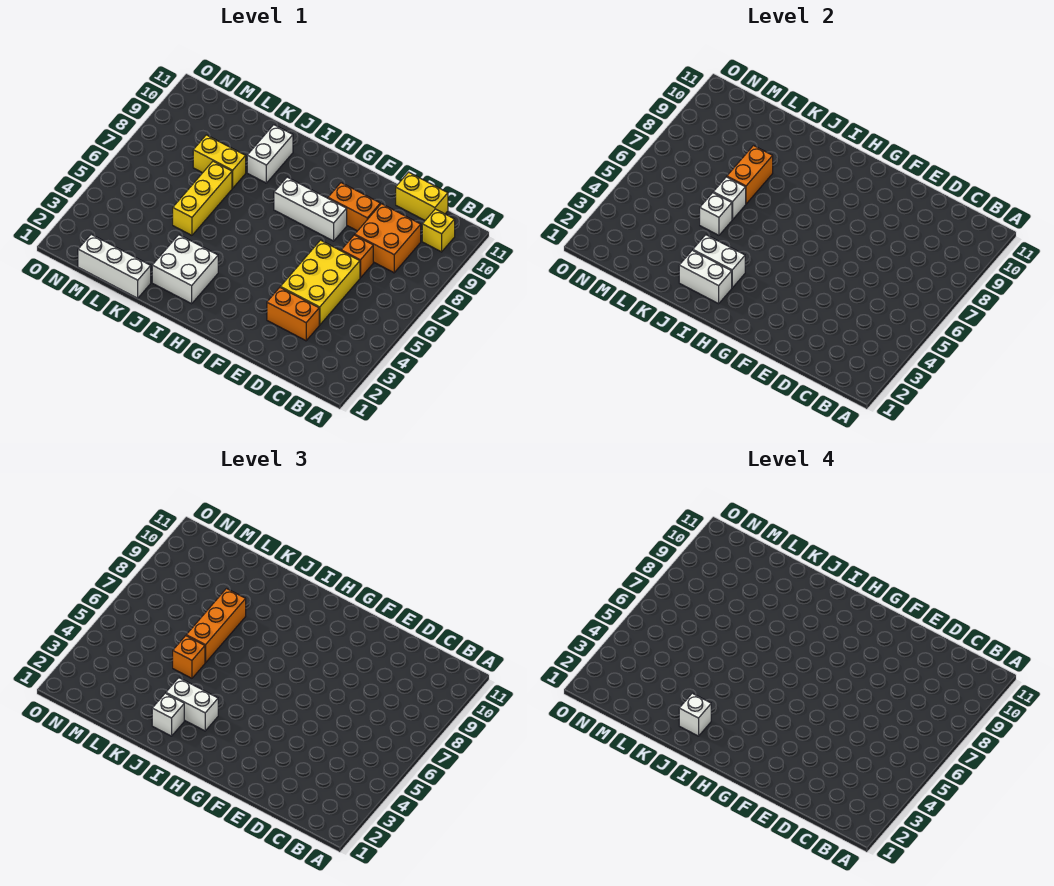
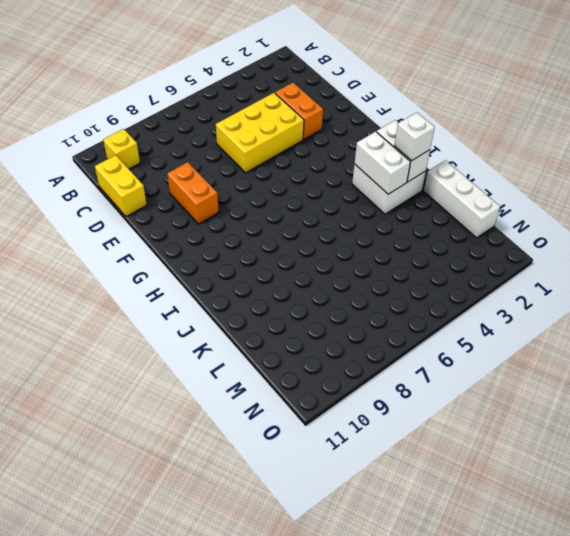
none -> orange brick C8:D9 level 1
none -> orange brick D7 level 1
none -> white brick F8:H8 level 1

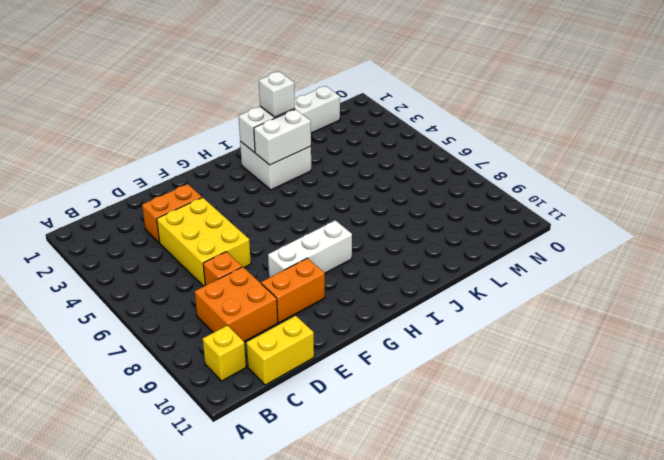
none -> white brick J9:J10 level 1
none -> yellow brick K5:K7 level 1
none -> yellow brick K8:L8 level 1

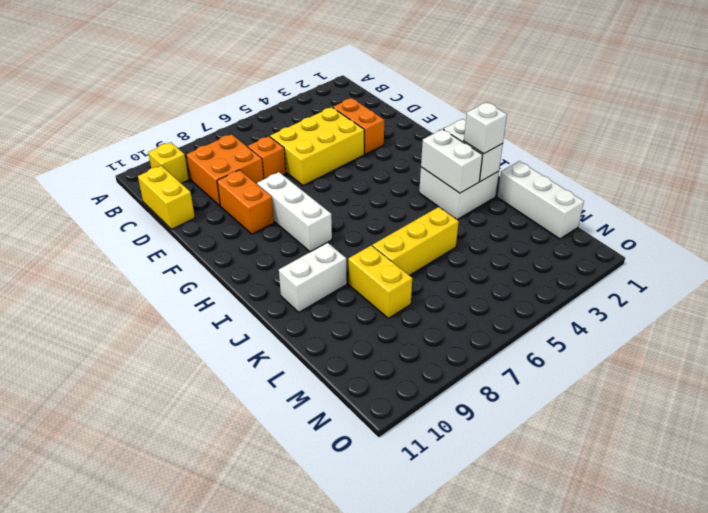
none -> white brick K5 level 2
none -> white brick K6 level 2
none -> orange brick K7:K8 level 2

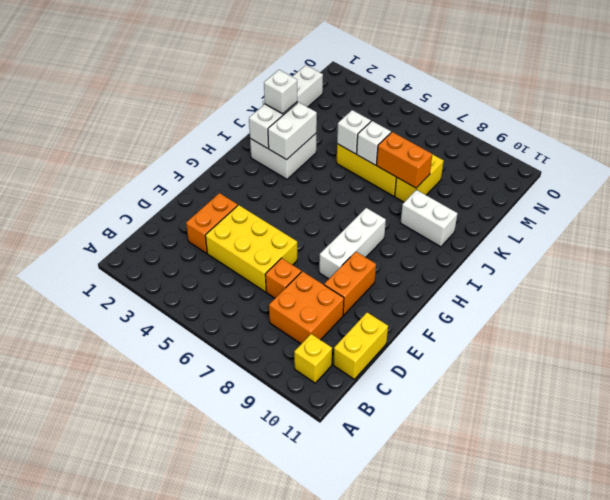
none -> white brick I3:J3 level 3
none -> orange brick K5 level 3
none -> orange brick K6:K8 level 3

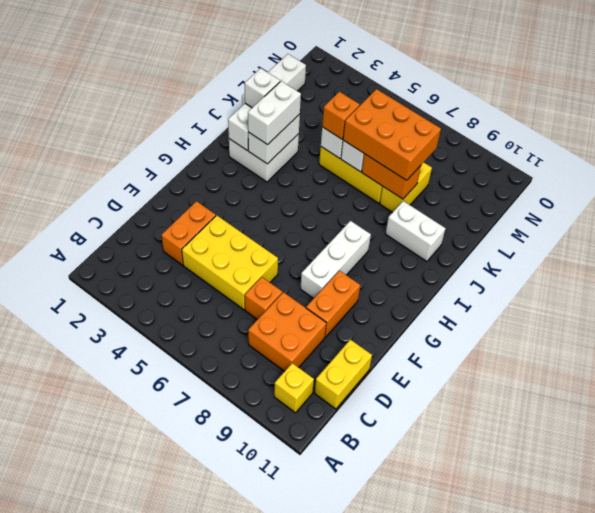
orange brick K6:L8 level 3 -> orange brick K6:K8 level 3
none -> white brick J2 level 4

